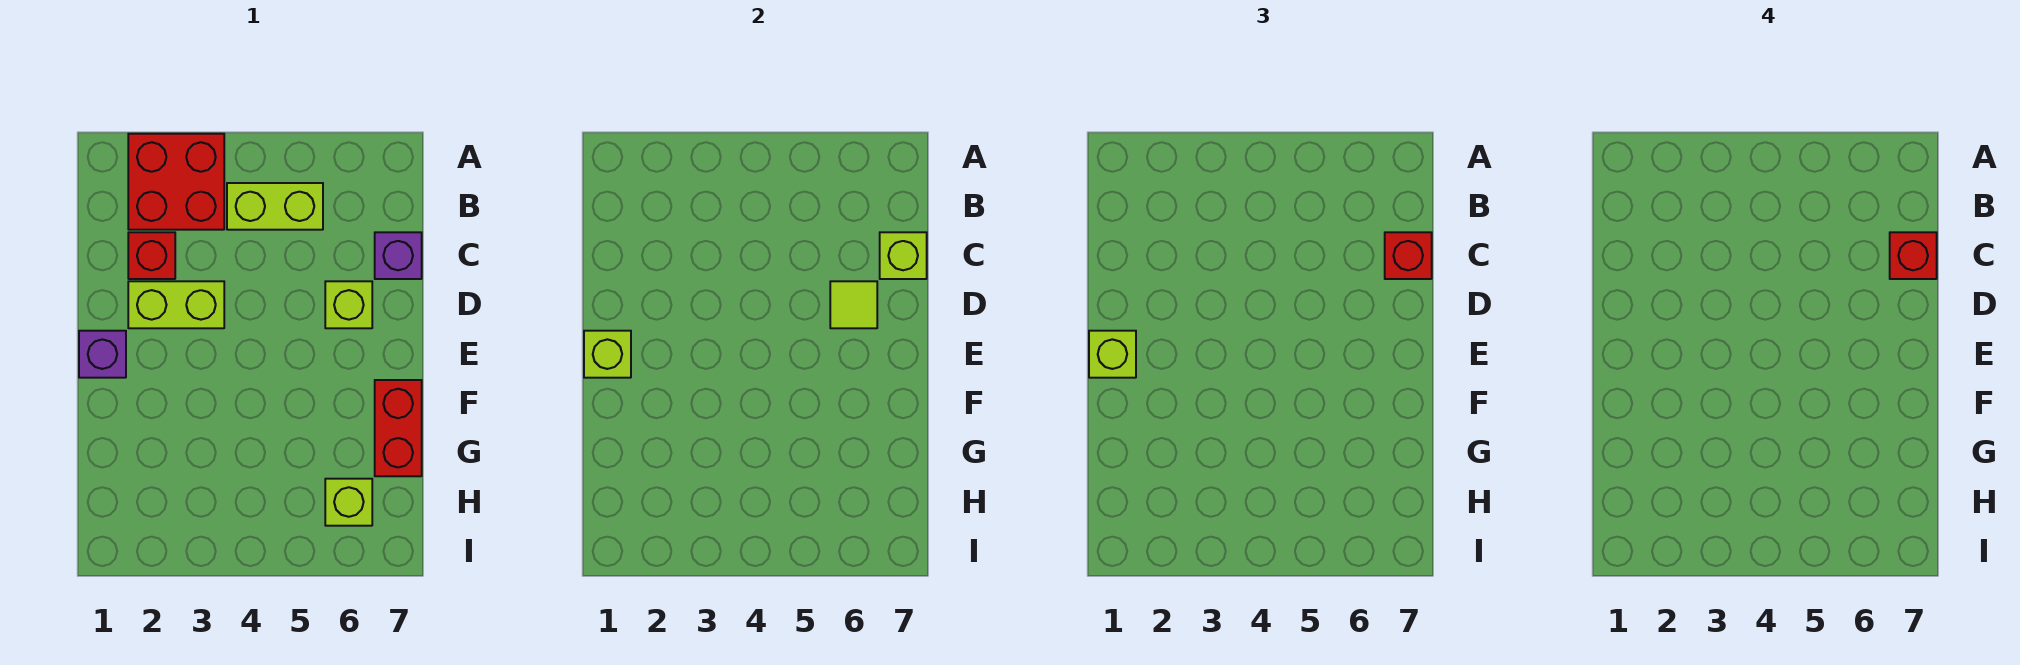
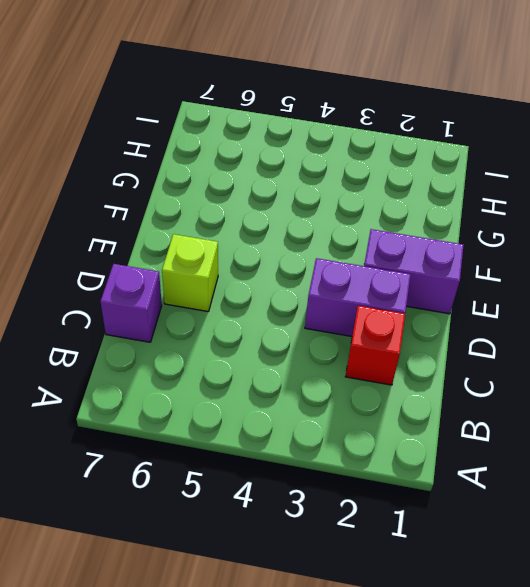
purple brick D2:D3 level 1 -> lime brick D2:D3 level 1
purple brick E1:E2 level 1 -> purple brick E1 level 1
none -> red brick A2:B3 level 1
none -> lime brick B4:B5 level 1
none -> red brick F7:G7 level 1

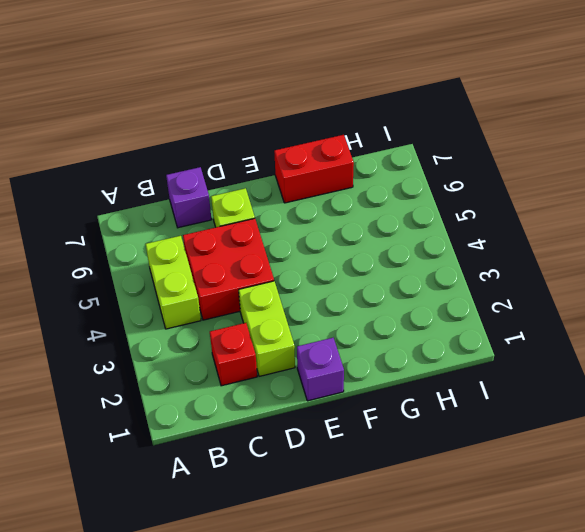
red brick C4:D5 level 1 -> red brick A2:B3 level 1
none -> lime brick H6 level 1
none -> lime brick C7 level 2
none -> lime tile D6 level 2

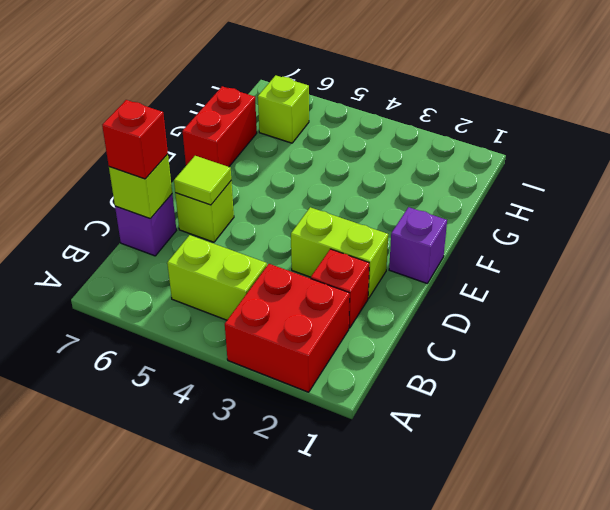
none -> lime brick E1 level 2
none -> lime brick E1 level 3
none -> red brick C7 level 4

